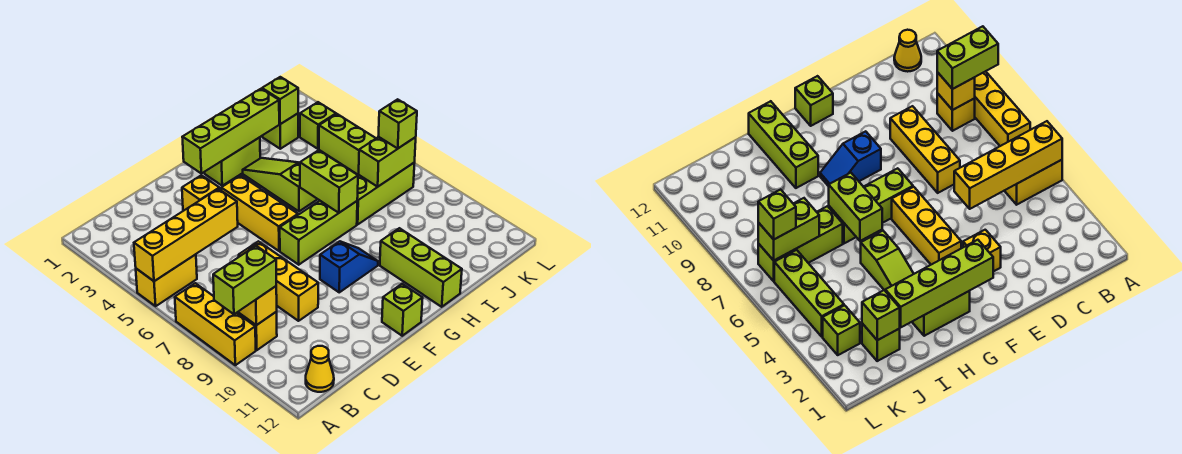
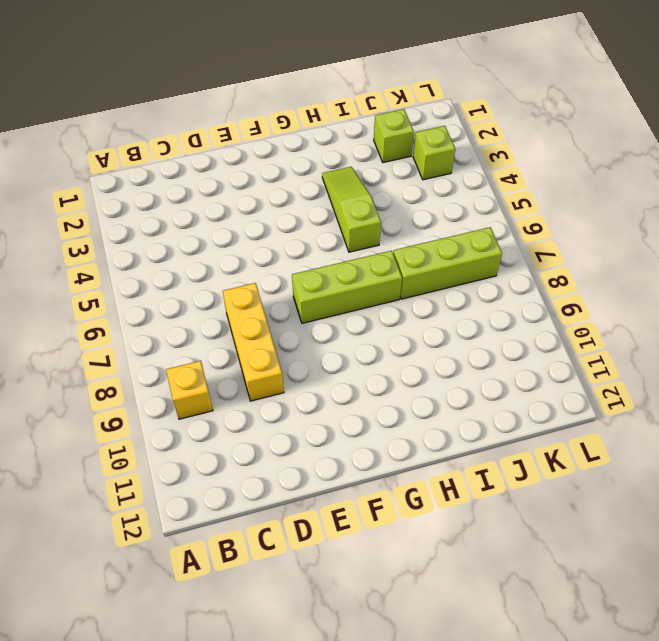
none -> yellow brick A5:B5 level 1
none -> yellow brick A7:A9 level 1
none -> yellow cone B12 level 1

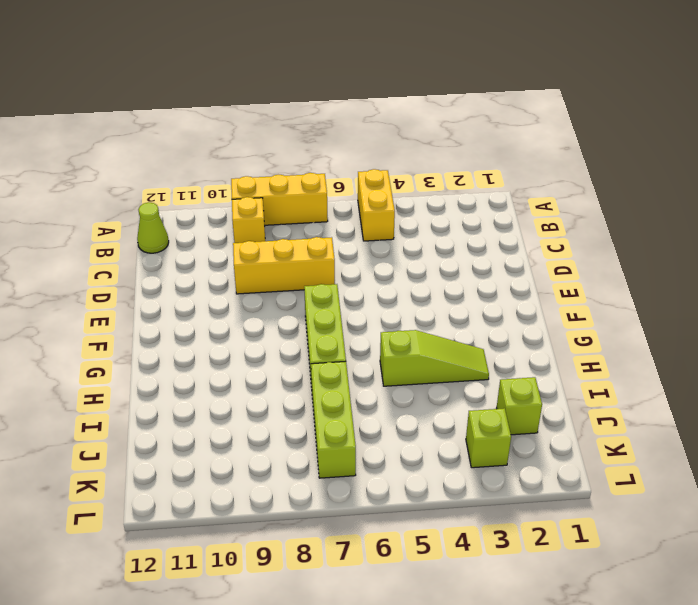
lime cone B12 level 1 -> yellow cone B12 level 1
none -> yellow brick E3 level 1
none -> yellow brick F4:F6 level 1
none -> blue slope F9:G9 level 1 top F

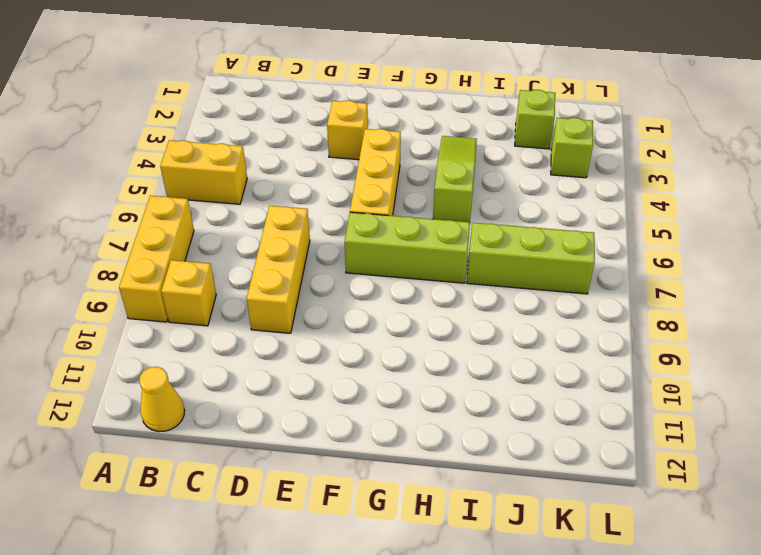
none -> blue slope F9:G9 level 1 top F
none -> lime brick F12 level 1
none -> lime brick G2:H2 level 1

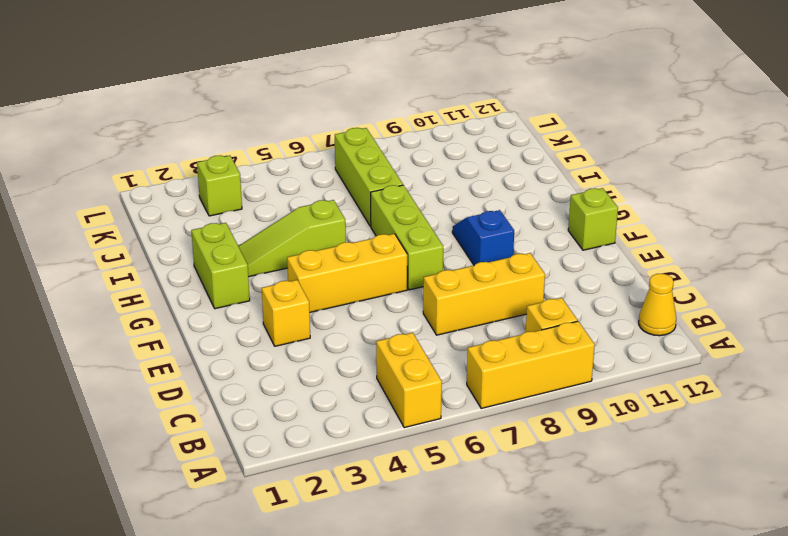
none -> lime brick H10:H12 level 1
none -> lime brick J2 level 1
none -> lime brick K4:K6 level 1

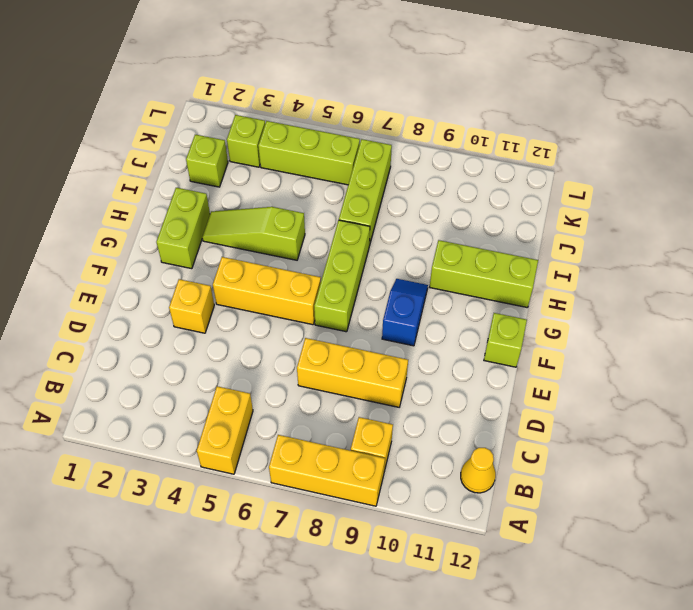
none -> yellow brick A5:D5 level 2
none -> yellow brick B9 level 2
none -> lime brick F2:I2 level 2

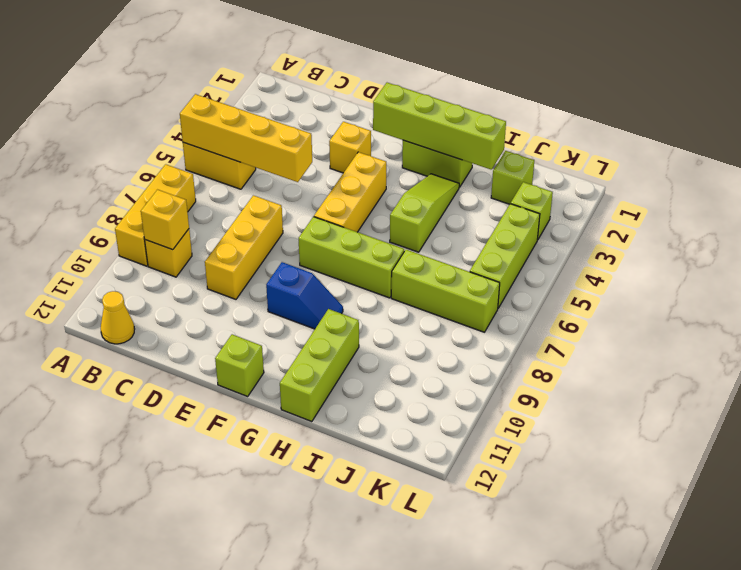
none -> lime brick H6:H7 level 2
none -> lime brick J2 level 2
none -> lime brick J7:K7 level 2

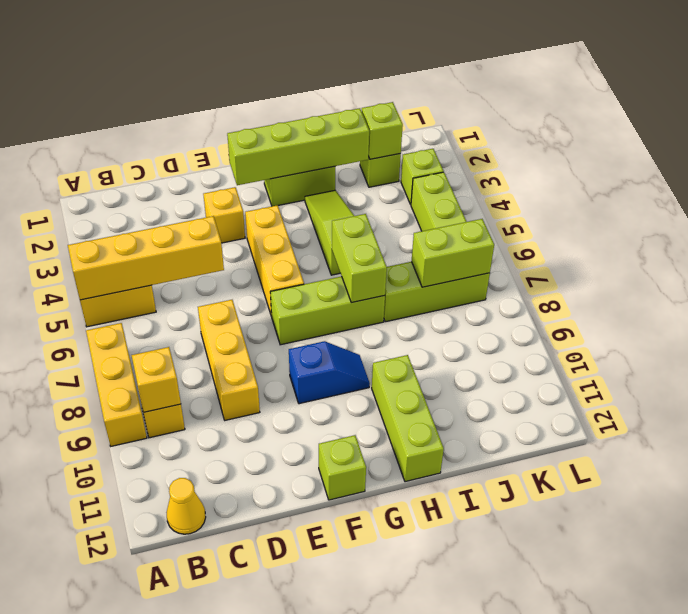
none -> lime brick A9:B9 level 3
none -> lime brick K7 level 3

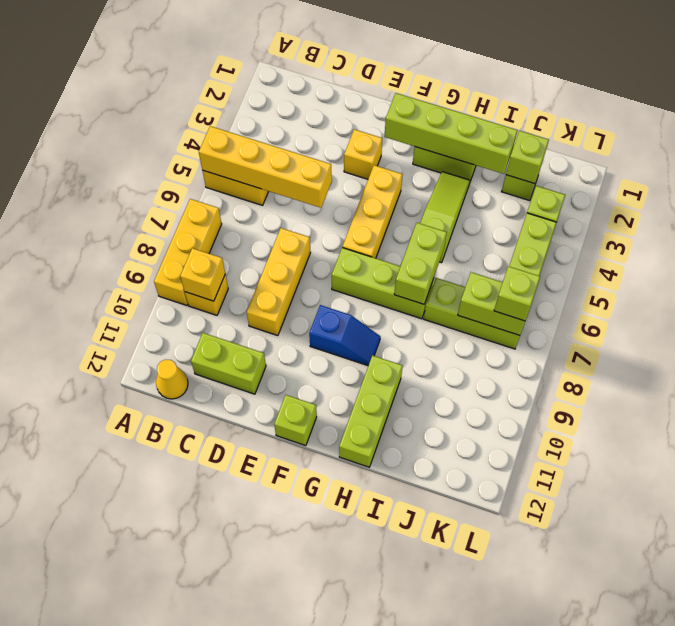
lime brick C11:D11 level 1 -> lime brick A9:B9 level 3

